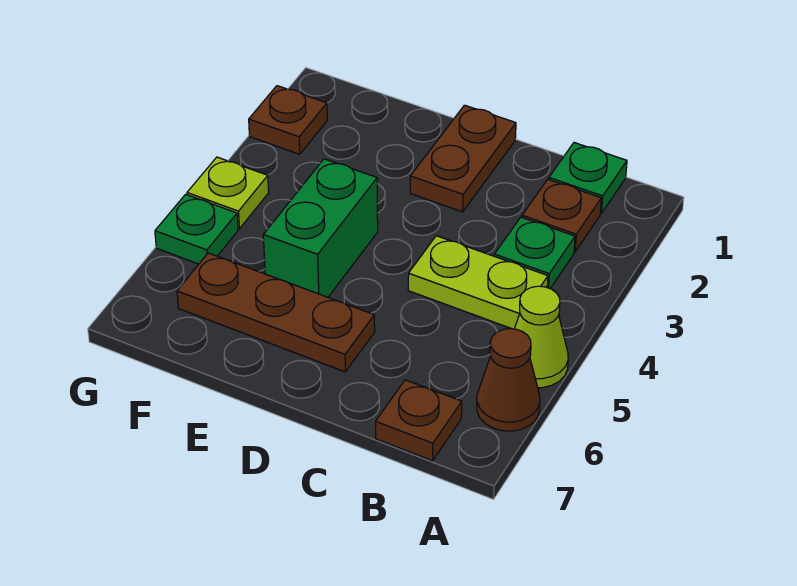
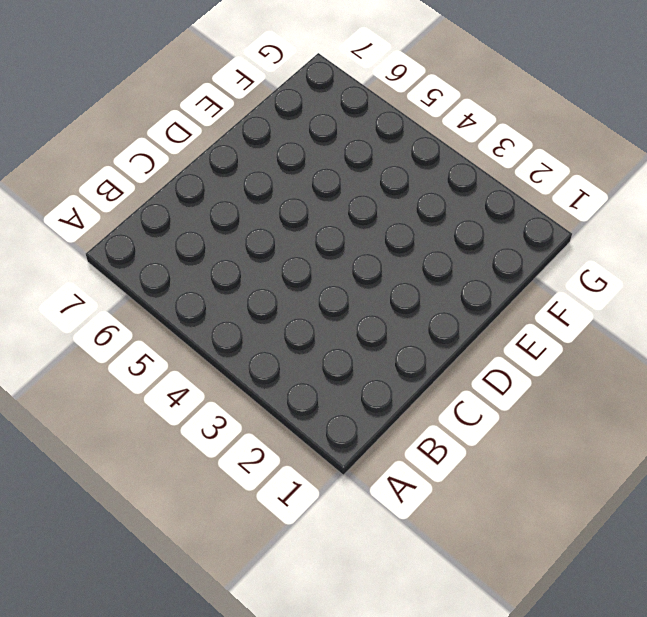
none -> lime cone A5 level 1
none -> brown cone A6 level 1
none -> green plate B1 level 1

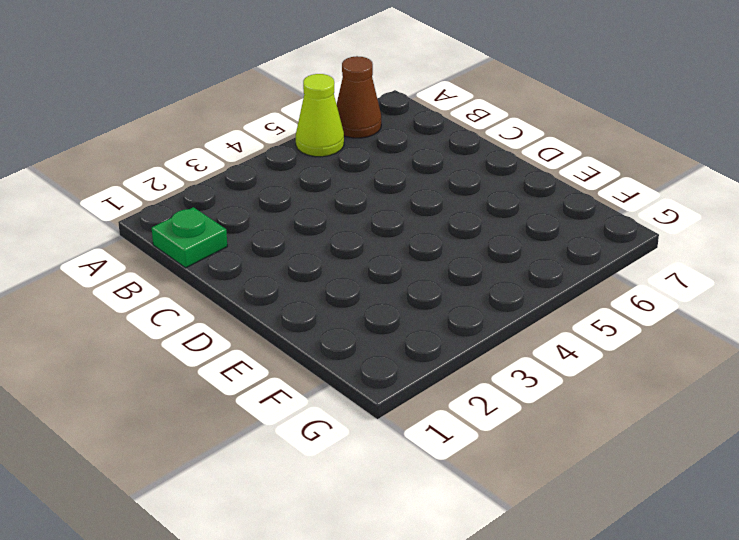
none -> brown plate B2 level 1
none -> green plate B3 level 1
none -> lime plate B4:C4 level 1

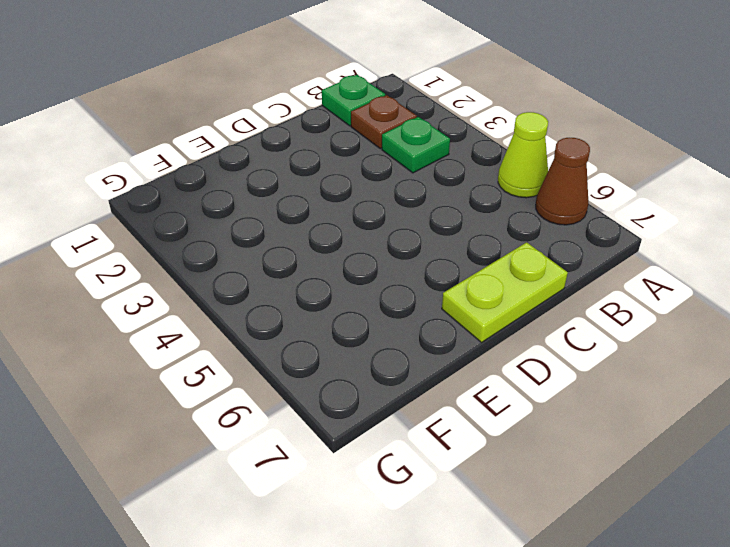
lime plate C7:D7 level 1 -> lime plate B4:C4 level 1
none -> brown plate B7 level 1
none -> brown plate D1:D2 level 1
none -> brown plate D6:F6 level 1

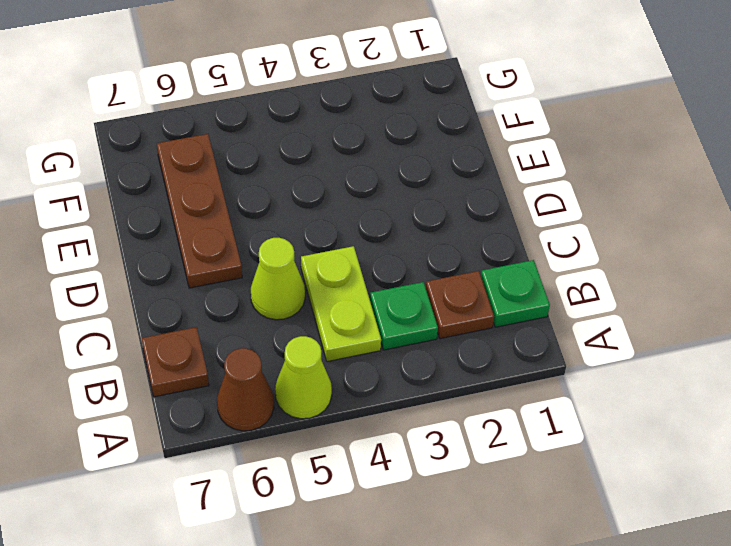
lime cone C5 level 1 -> none
none -> brown plate D1:D2 level 1
none -> green brick E4:E5 level 1
none -> brown plate G2 level 1

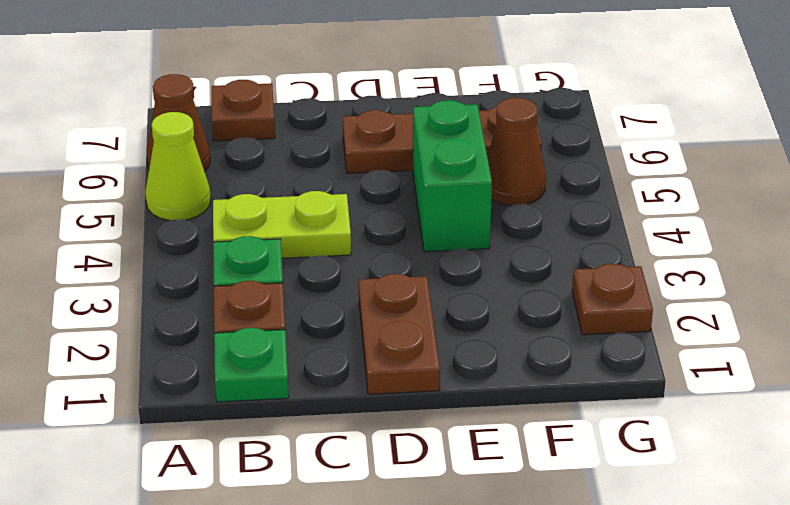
brown cone F5 level 1 -> none
none -> lime plate G4 level 1
none -> green plate G5 level 1

